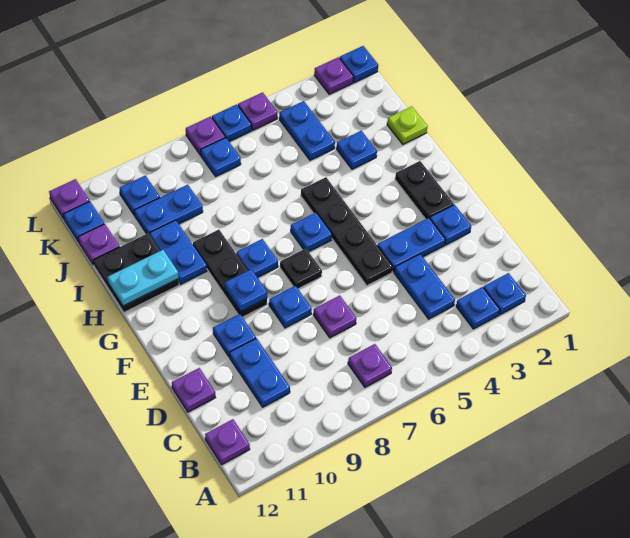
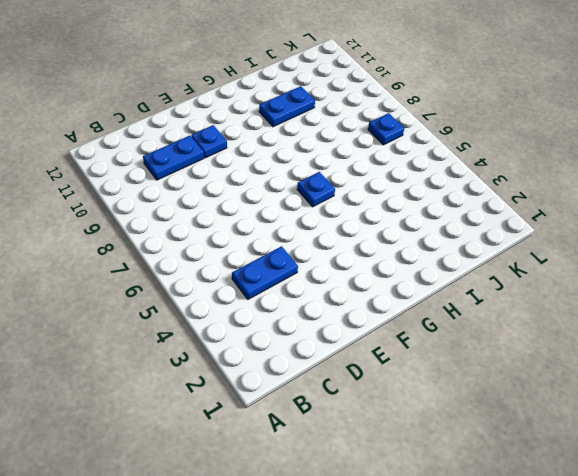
none -> blue plate B2 level 1
none -> blue plate B3 level 1
none -> purple plate B7 level 1
none -> purple plate B12 level 1

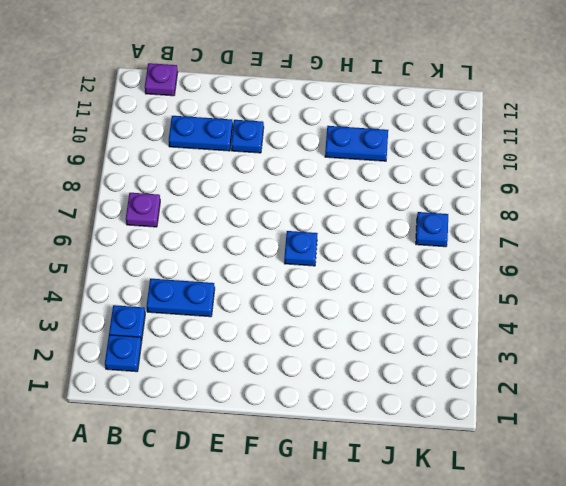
none -> purple plate D7 level 1
none -> purple plate D12 level 1
none -> blue plate E2 level 1
none -> blue plate E3:E4 level 1

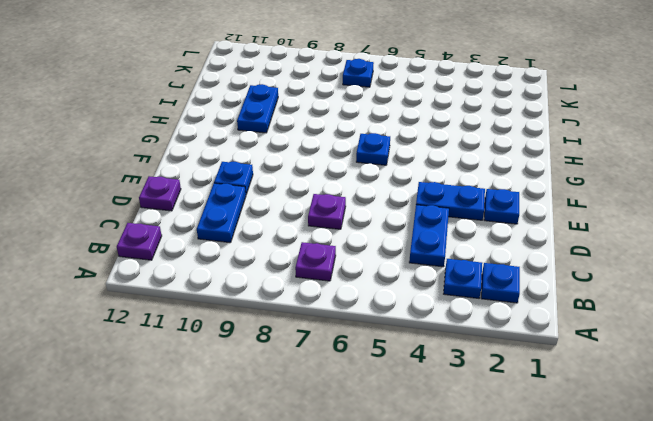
none -> black plate E5:H5 level 1
none -> blue plate E8 level 1
none -> black plate F2:G2 level 1
none -> black plate F7 level 1

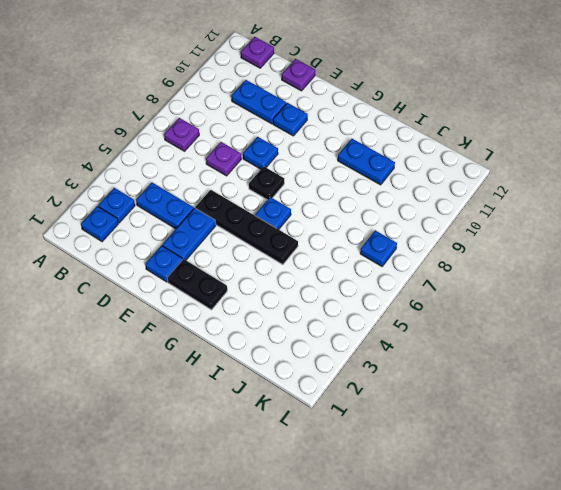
none -> black plate F9:H9 level 1
none -> blue plate G8 level 1
none -> black plate H11:I12 level 1
none -> lime plate I1 level 1

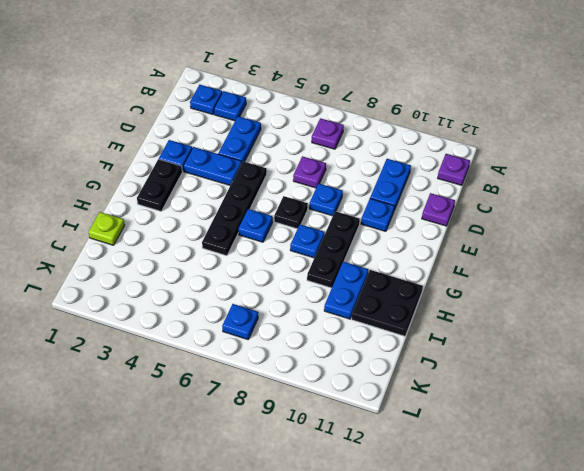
none -> blue plate I3 level 1
none -> blue plate J4:K4 level 1
none -> blue plate J9:J10 level 1
none -> purple plate J12 level 1

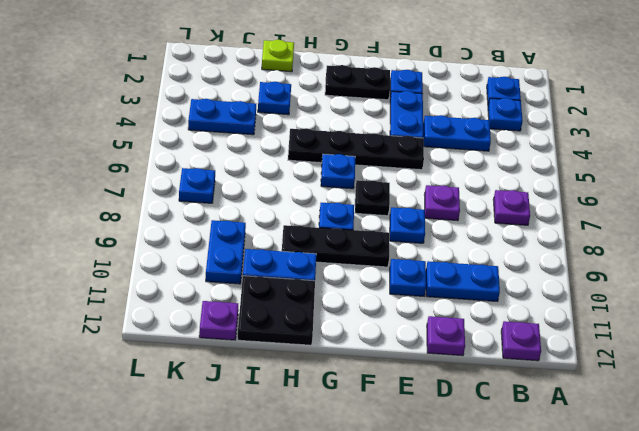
none -> blue plate K10 level 1
none -> blue plate K12 level 1
none -> blue plate L1 level 1
none -> purple plate L2 level 1

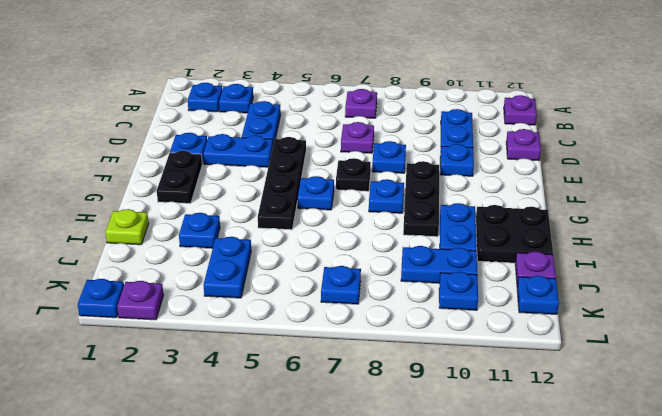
none -> purple plate L5 level 1
none -> blue plate L6 level 1
none -> purple plate L7 level 1
none -> purple plate L12 level 1

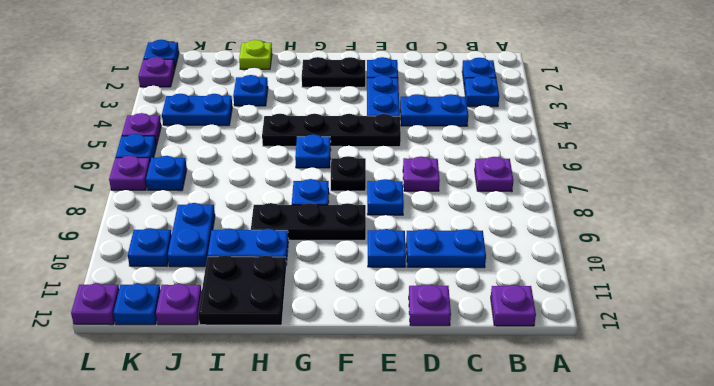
none -> blue plate F9 level 2
none -> cyan plate H11:H12 level 2

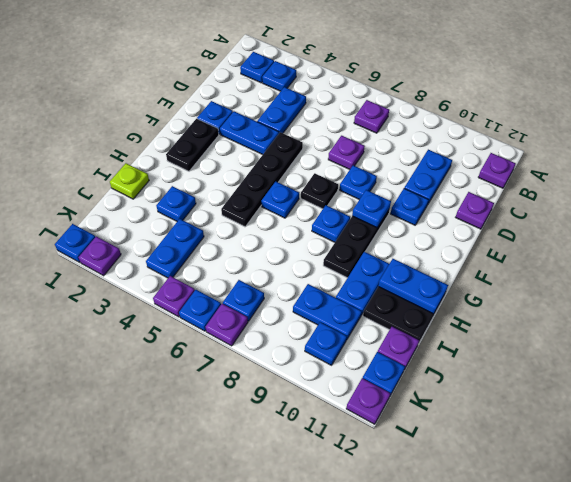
blue plate H11:H12 level 2 -> cyan plate H11:H12 level 2

